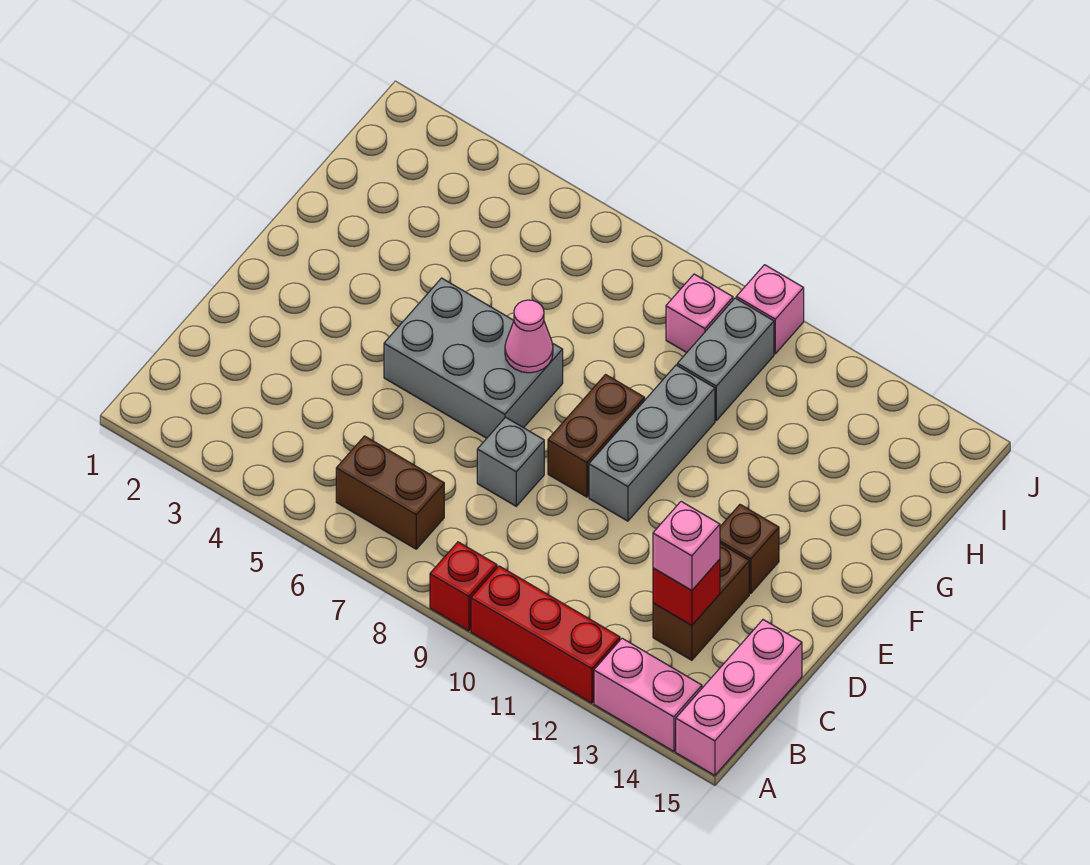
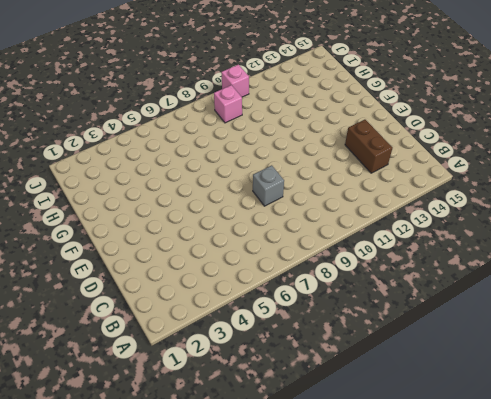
none -> red brick A9 level 1
none -> red brick A10:A12 level 1
none -> pink brick A13:A14 level 1

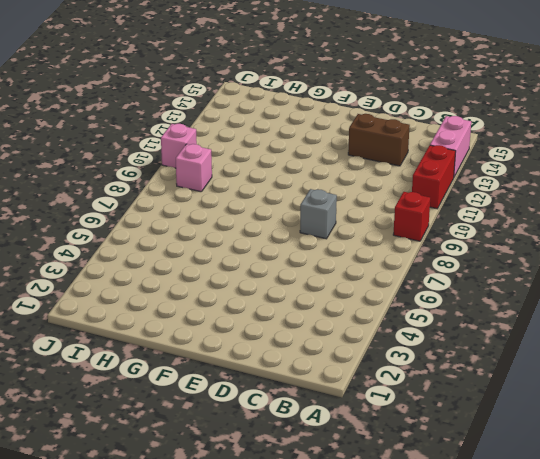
red brick A11:A12 level 1 -> red brick A10:A12 level 1
none -> pink brick A15:C15 level 1
none -> brown brick B6:B7 level 1
none -> grey brick E5:F7 level 1

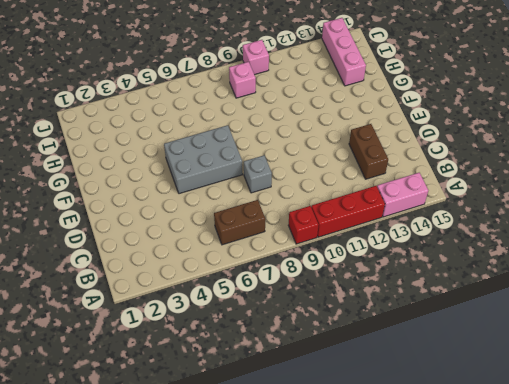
pink brick H14:J14 level 1 -> pink brick A15:C15 level 1
none -> brown brick E9:F9 level 1
none -> grey brick E10:G10 level 1
none -> brown brick E13 level 1

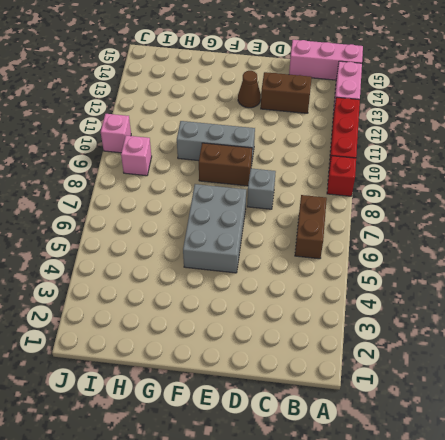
brown cone E13 level 1 -> brown brick E13 level 1
none -> grey brick H10:I10 level 1
none -> red brick C13 level 2
none -> pink cone F7 level 2

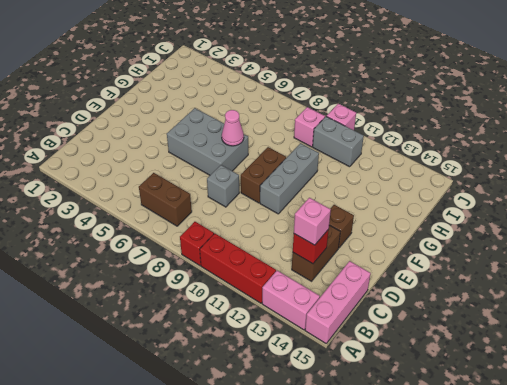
grey brick I10:I11 level 1 -> grey brick H10:I10 level 1

